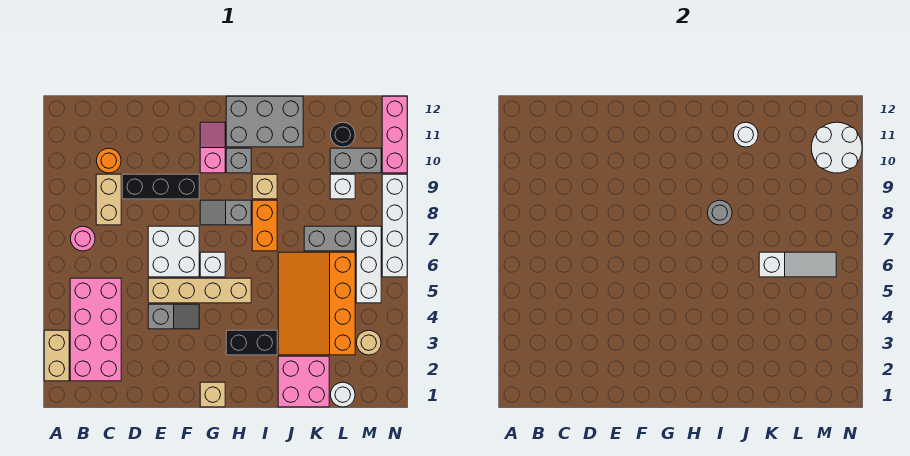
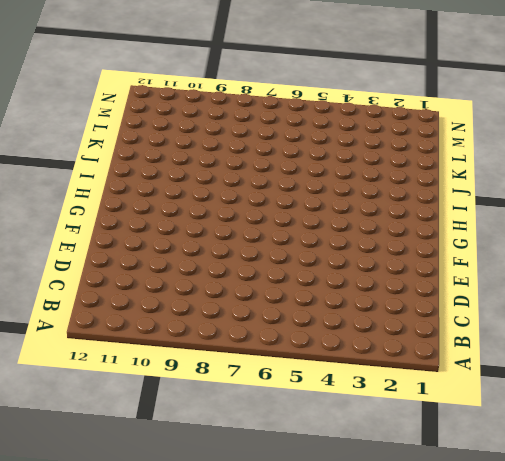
none -> tan brick A2:A3 level 1
none -> pink brick B2:C5 level 1
none -> pink round brick B7 level 1
none -> tan brick C8:C9 level 1

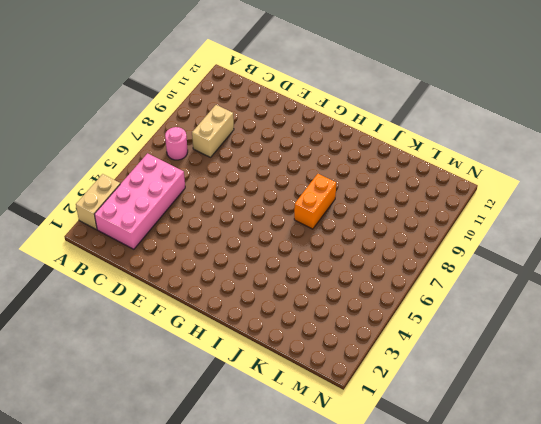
none -> orange round brick C10 level 1
none -> black brick D9:F9 level 1
none -> grey slope E4:F4 level 1 top E
none -> tan brick E5:H5 level 1

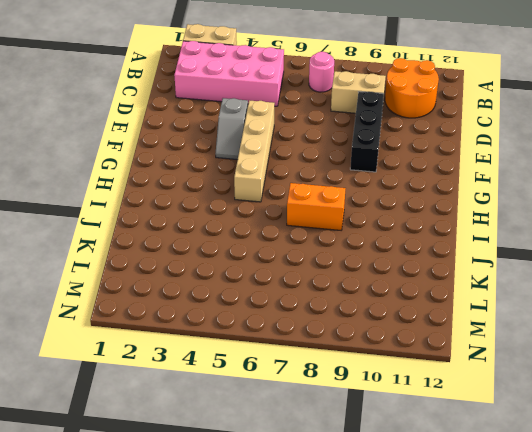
orange round brick B10:C11 level 1 -> orange round brick C10 level 1
none -> white brick E6:F7 level 1
none -> tan brick G1 level 1
none -> white brick G6 level 1
none -> grey slope G8:H8 level 1 top H

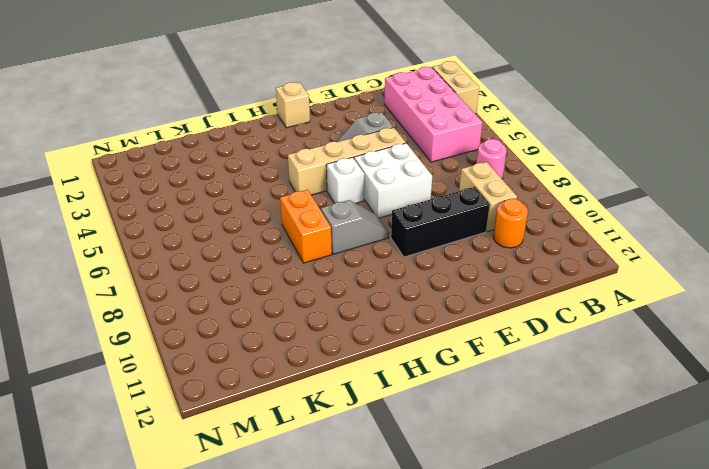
none -> pink slope G10:G11 level 1 top 10
none -> black brick H3:I3 level 1
none -> grey brick H10 level 1
none -> grey brick H11:J12 level 1

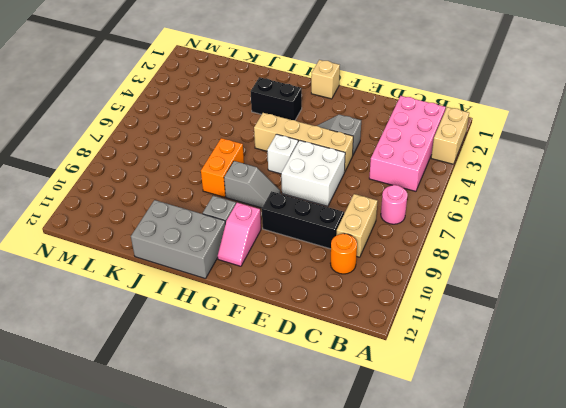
none -> tan brick I9 level 1
none -> pink brick J1:K2 level 1
none -> orange slope J3:L6 level 1 top L
none -> grey brick K7:L7 level 1

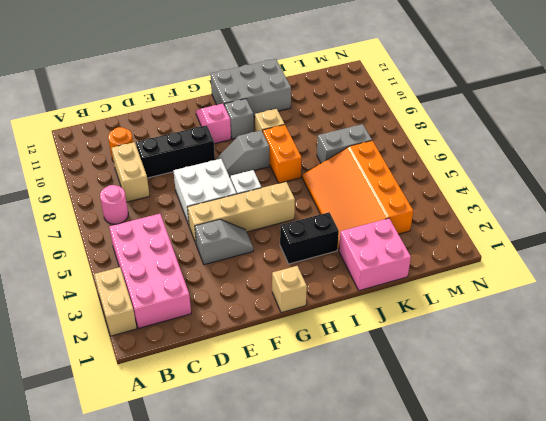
none -> white round brick L1 level 1
none -> white brick L9 level 1
none -> grey brick L10:M10 level 1
none -> black round brick L11 level 1

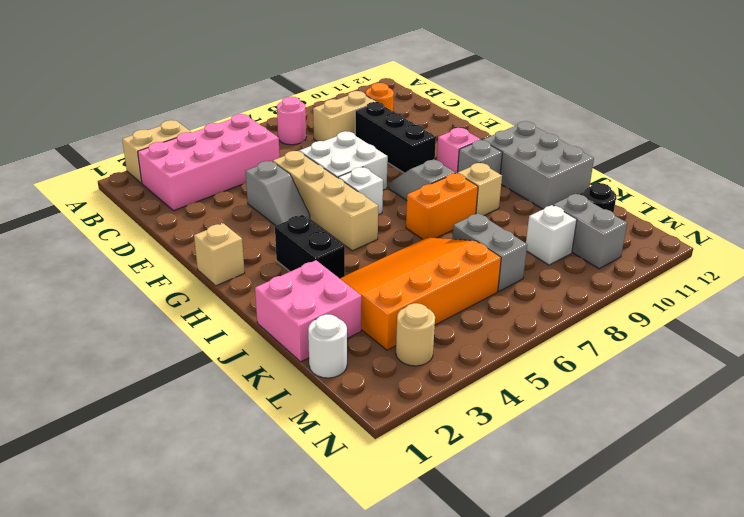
none -> white brick M5:M7 level 1
none -> white brick N6:N9 level 1
none -> pink brick N10:N12 level 1
none -> grey round brick I8 level 2

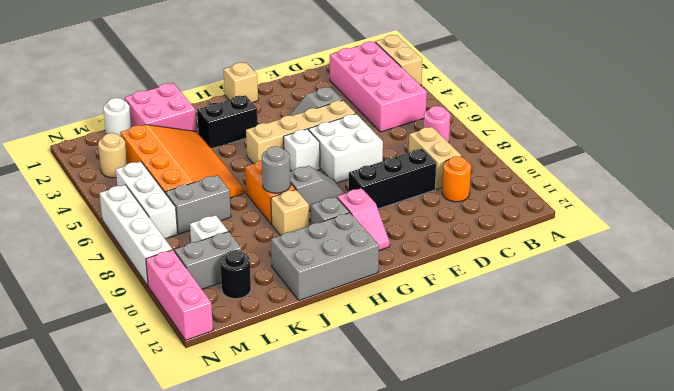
none -> white round brick J11 level 2
none -> white slope K6:M6 level 2 top K
none -> white round brick M10:N11 level 2

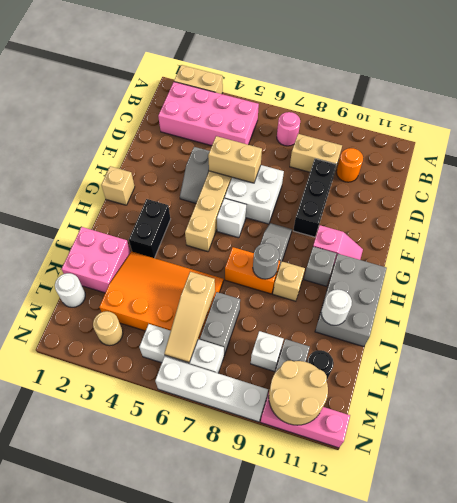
tan brick E5:E6 level 2 -> none
tan slope K6:M6 level 2 top K -> white slope K6:M6 level 2 top K
tan round brick M10:N11 level 2 -> white round brick M10:N11 level 2

